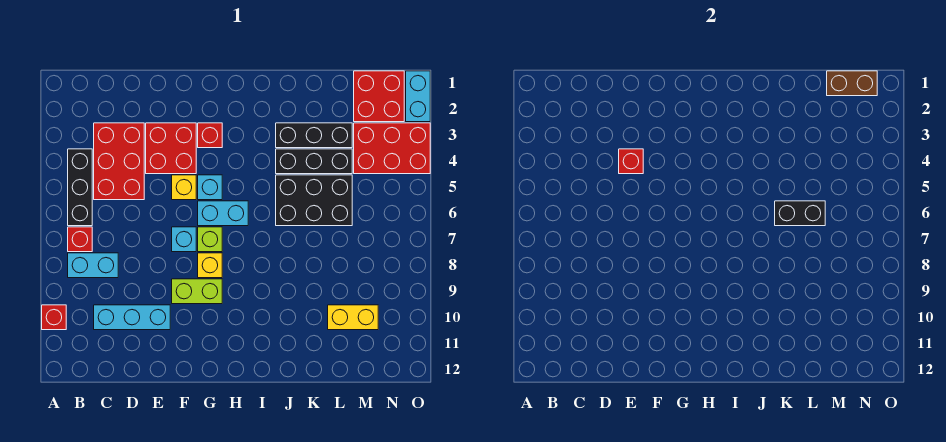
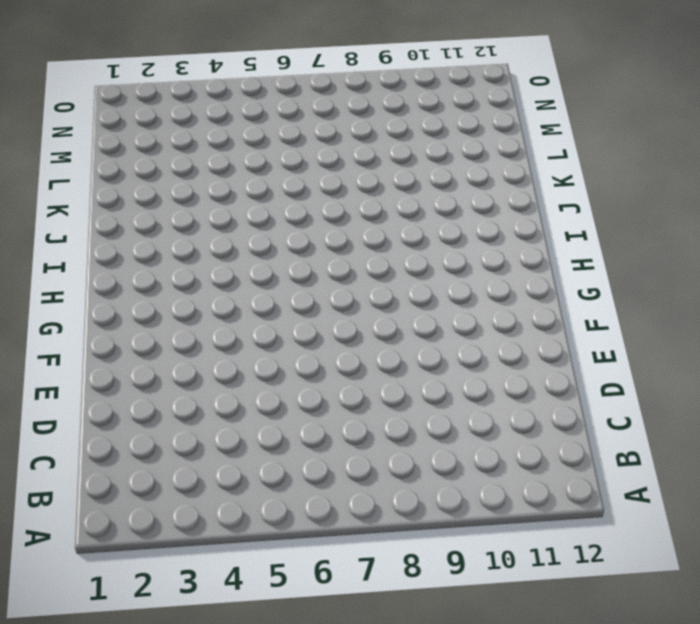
none -> red brick A10 level 1
none -> black brick B4:B6 level 1
none -> red brick B7 level 1

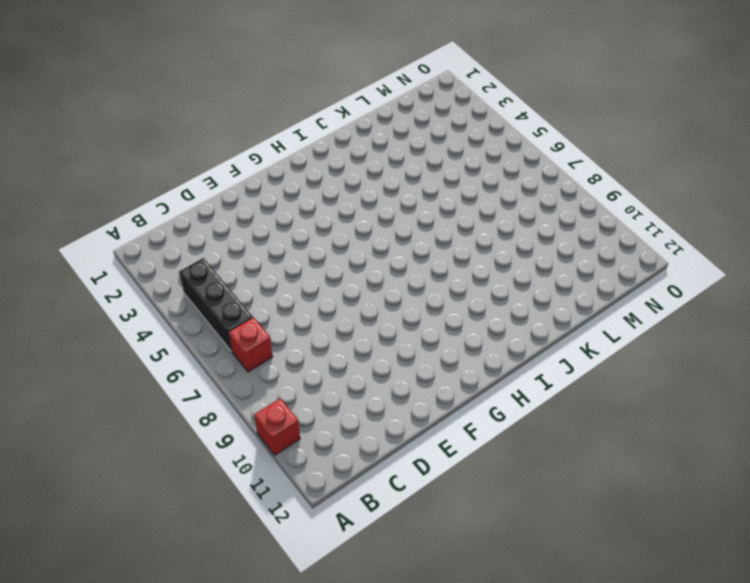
none -> cyan brick B8:C8 level 1
none -> red brick C3:D5 level 1
none -> cyan brick C10:E10 level 1

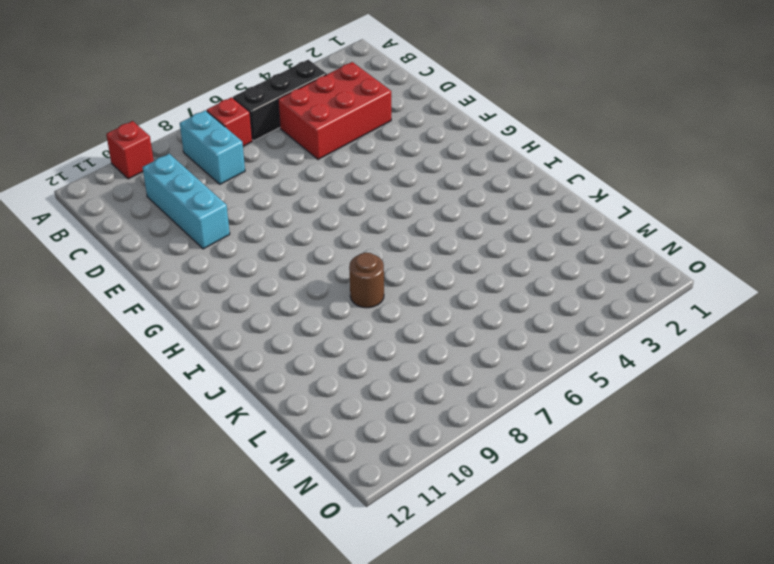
brown round brick J8 level 1 -> none
none -> red brick E3:F4 level 1
none -> yellow brick F5 level 1
none -> cyan brick F7 level 1

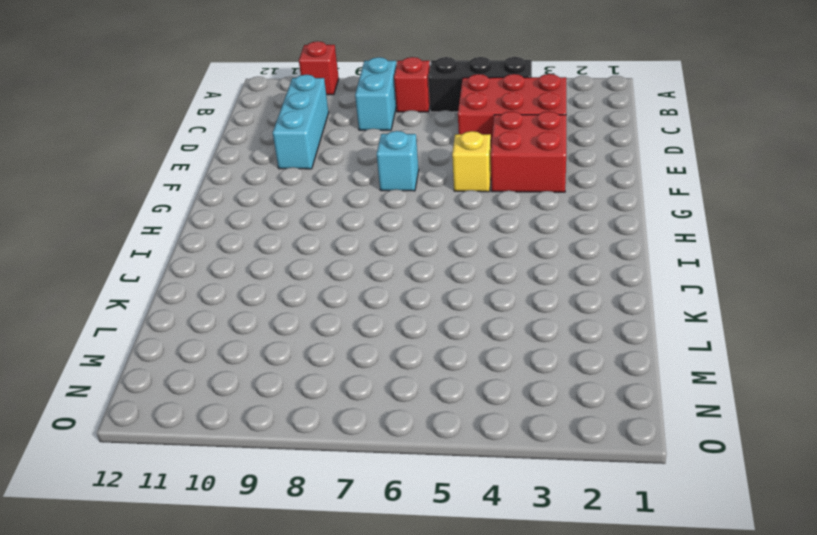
none -> lime brick F9:G9 level 1
none -> red brick G3 level 1
none -> cyan brick G5 level 1

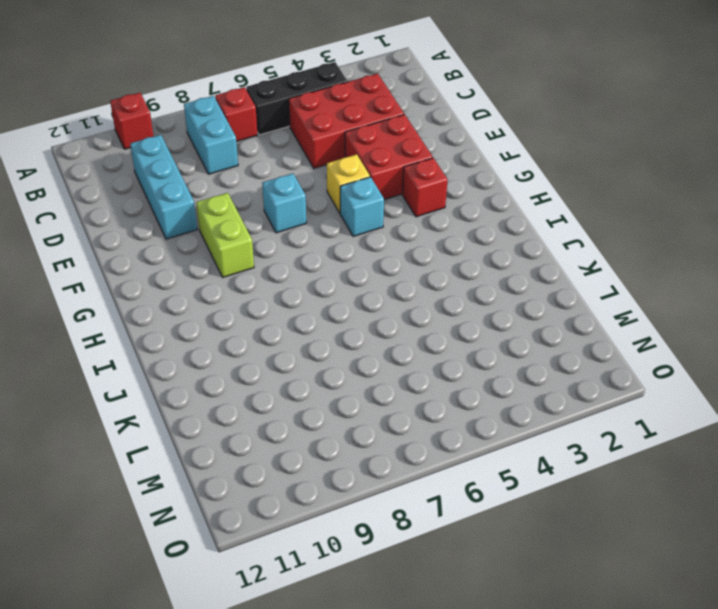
none -> cyan brick G6:H6 level 1
none -> lime brick G7 level 1
none -> yellow brick G8 level 1

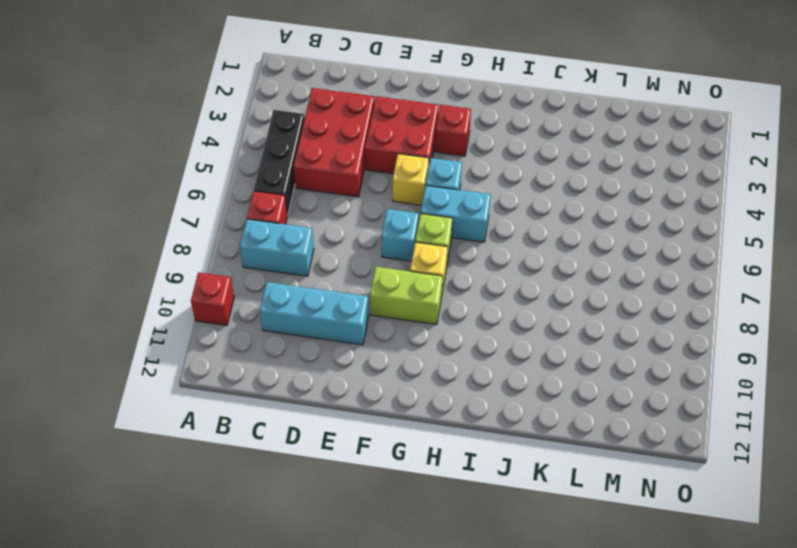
none -> black brick J3:L3 level 1
none -> black brick J4:L4 level 1
none -> black brick J5:L6 level 1

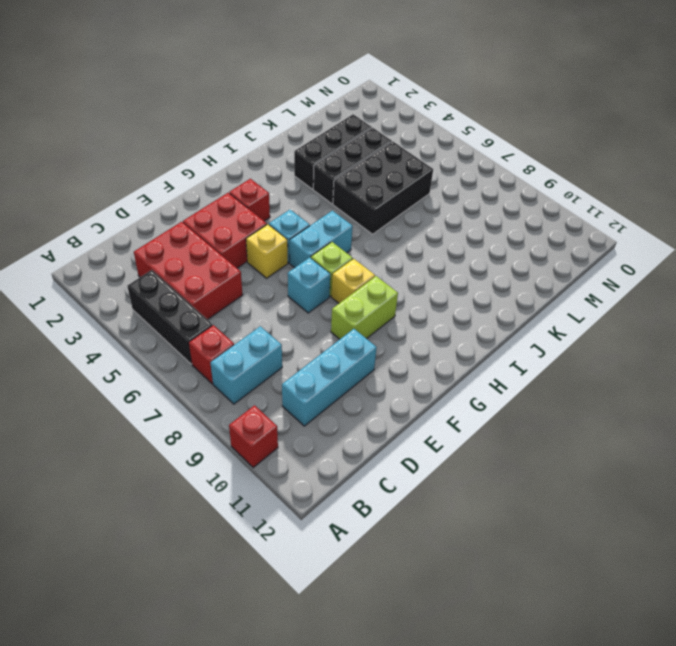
none -> yellow brick L10:M10 level 1
none -> red brick M1:N2 level 1
none -> red brick M3:O4 level 1

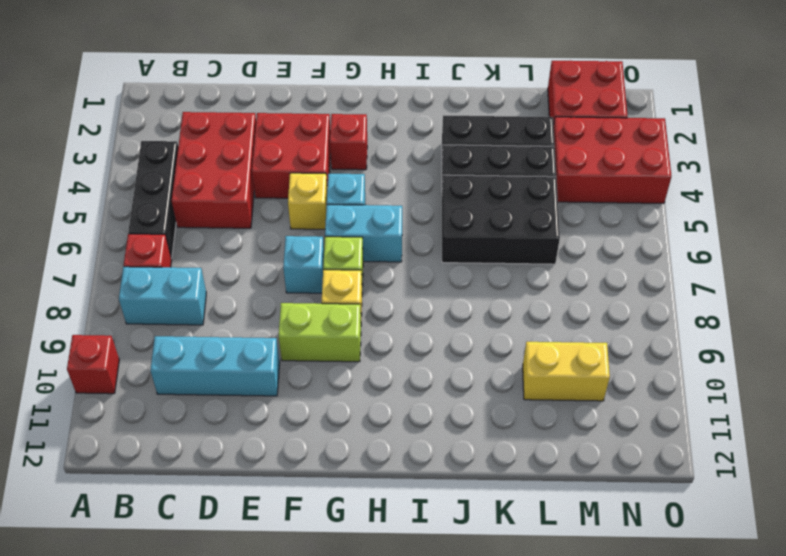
none -> cyan brick O1:O2 level 1
none -> red brick E4 level 2
none -> black brick K6:L6 level 2

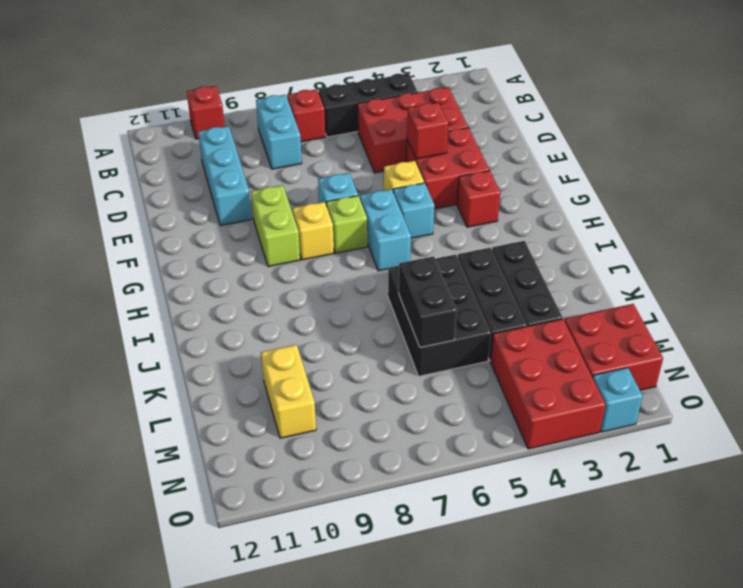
cyan brick O2 level 1 -> cyan brick O1:O2 level 1
none -> brown brick M1:N1 level 2

